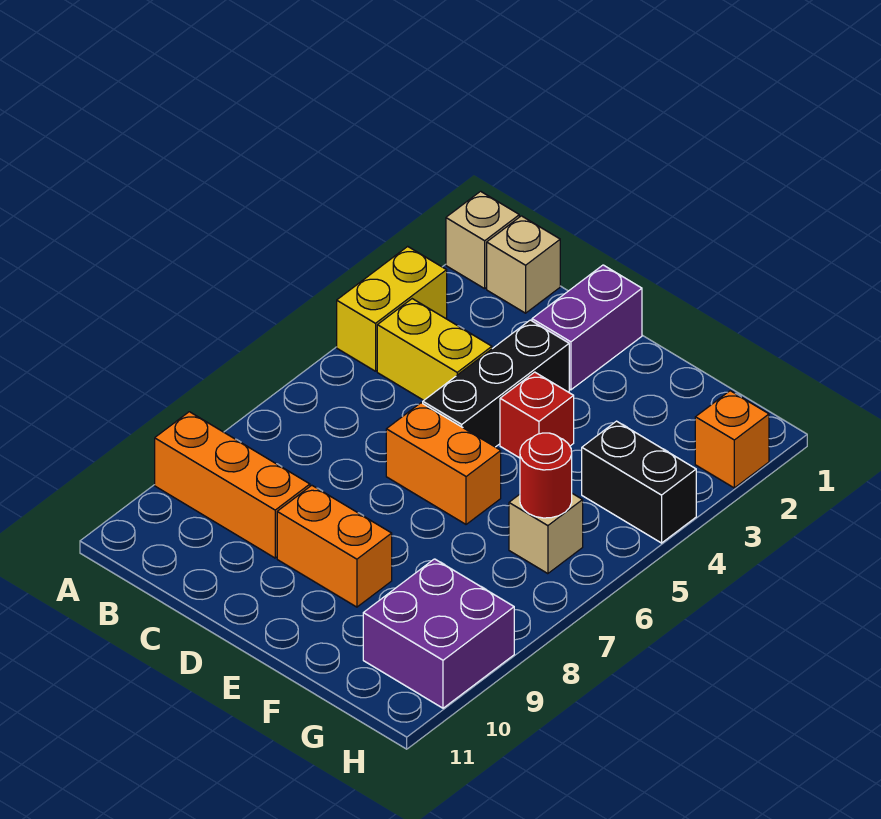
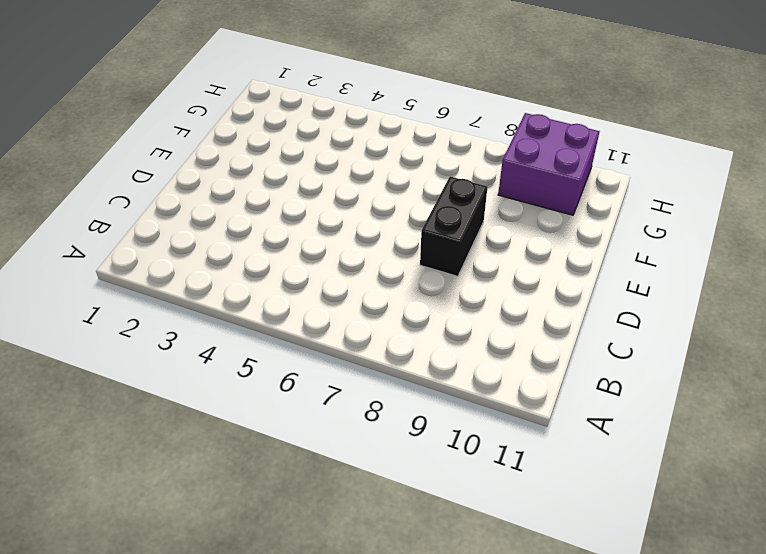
black brick D8:E8 level 1 -> black brick G4:H4 level 1
none -> tan brick A1 level 1
none -> yellow brick A3:A4 level 1
none -> orange brick A9:C9 level 1

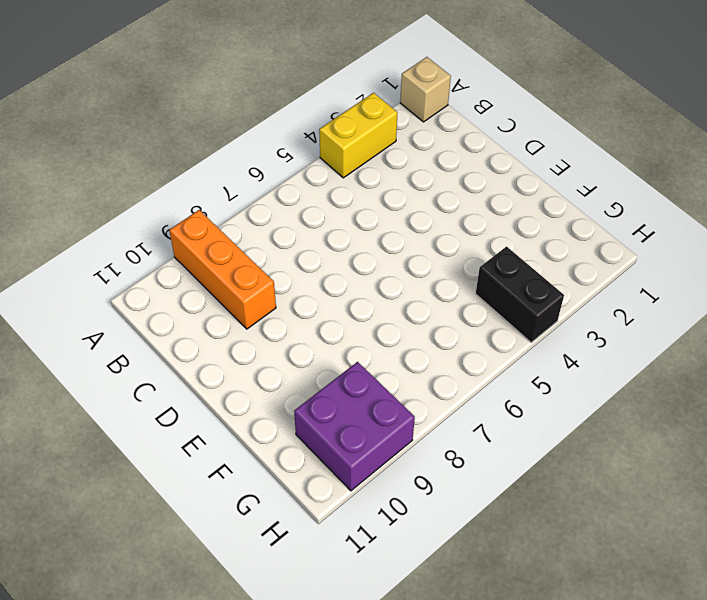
none -> tan brick B1 level 1
none -> yellow brick B4:C4 level 1
none -> purple brick D1:D2 level 1

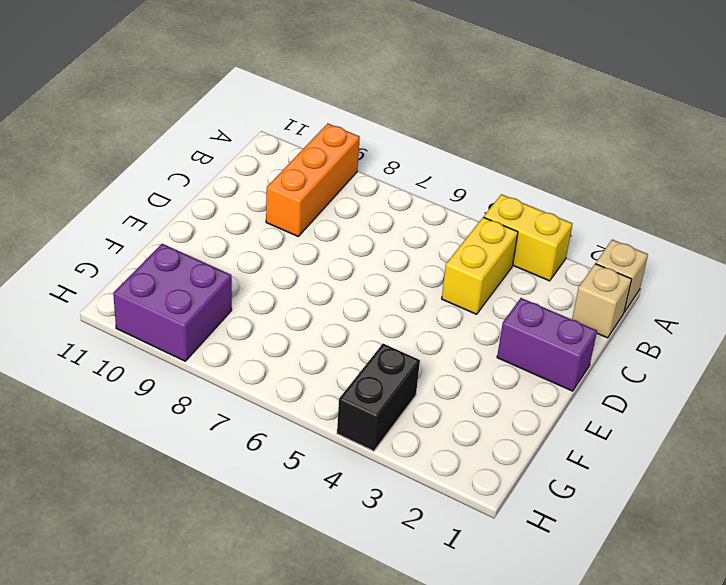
none -> black brick D3:D5 level 1
none -> orange brick D6:E6 level 1
none -> orange brick D9:E9 level 1

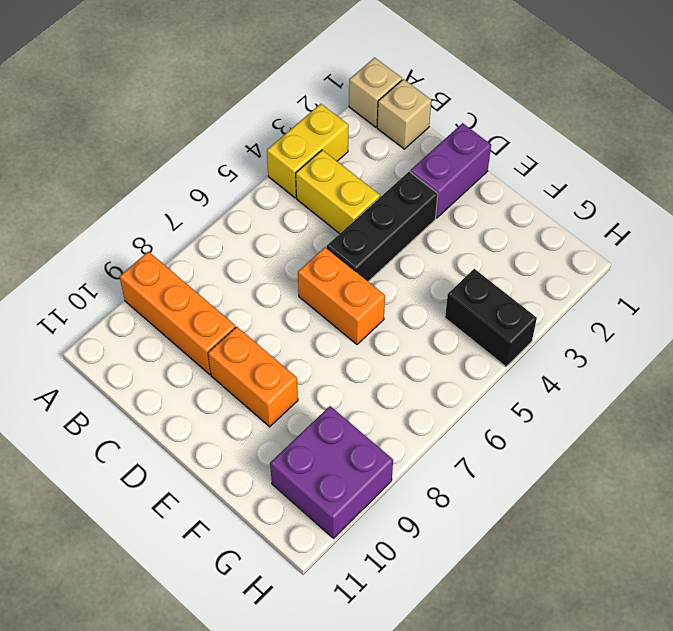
none -> red brick E4 level 1
none -> tan brick G6 level 1
none -> orange brick H2 level 1

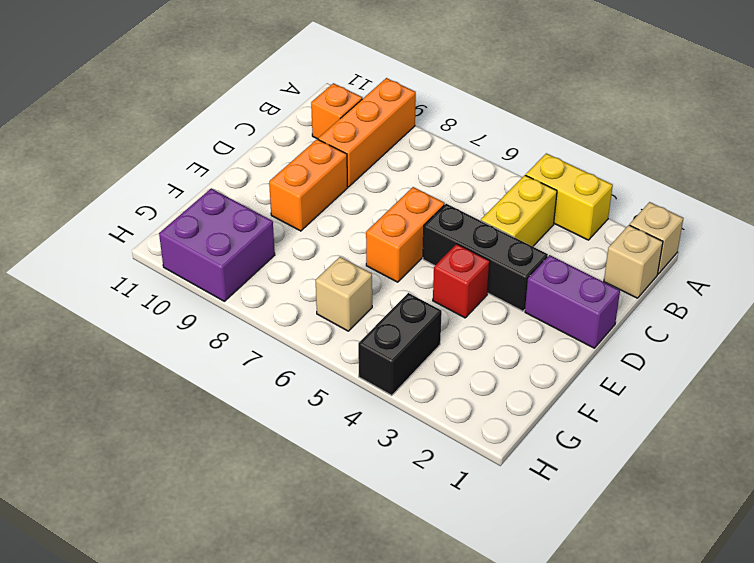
orange brick B10 level 1 -> orange brick H2 level 1
none -> red round brick G6 level 2

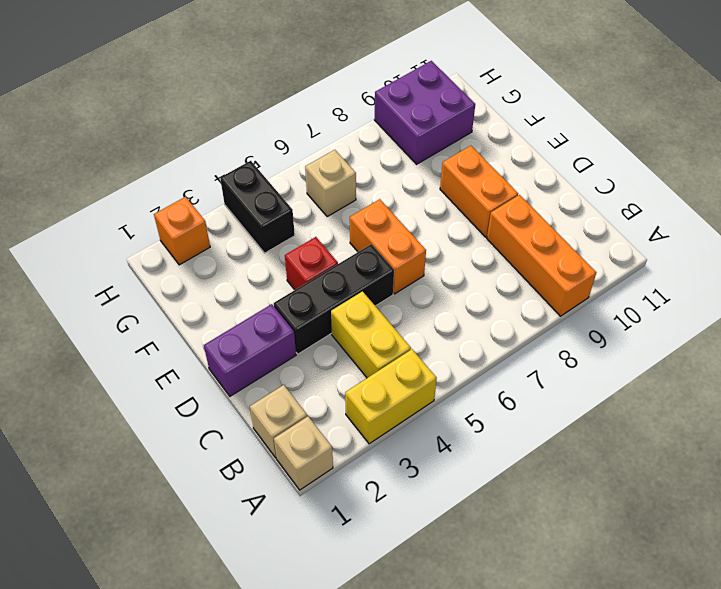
none -> red round brick G6 level 2

